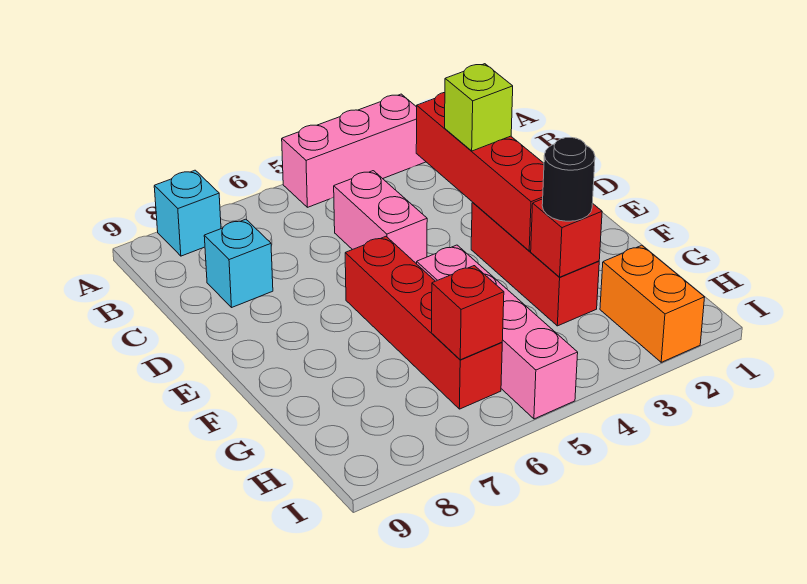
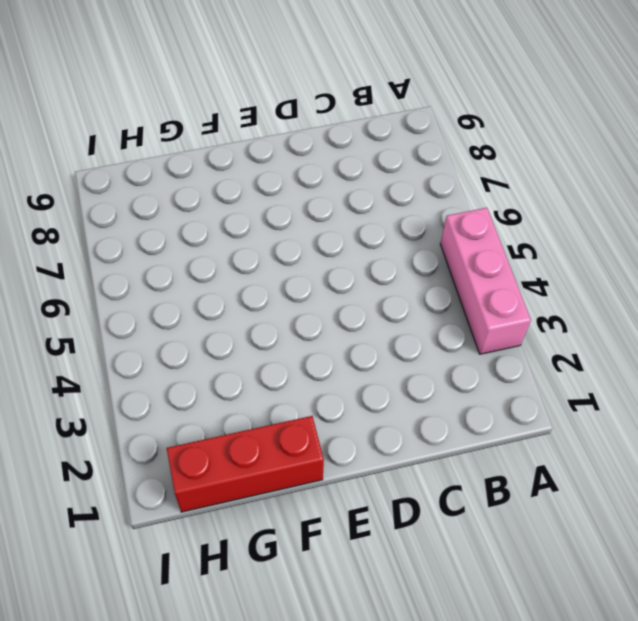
red brick F1:H1 level 1 -> red brick E3:G3 level 1
none -> cyan brick A8 level 1
none -> pink brick C5:D5 level 1
none -> cyan brick C8 level 1

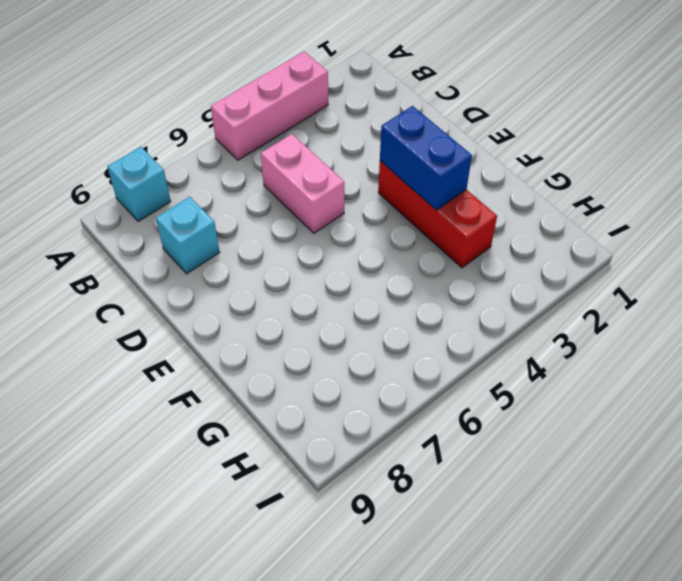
blue brick E3:F3 level 2 -> red brick C3:F3 level 2
none -> red brick E6:H6 level 1
none -> pink brick F5:I5 level 1
none -> orange brick H2:I2 level 1

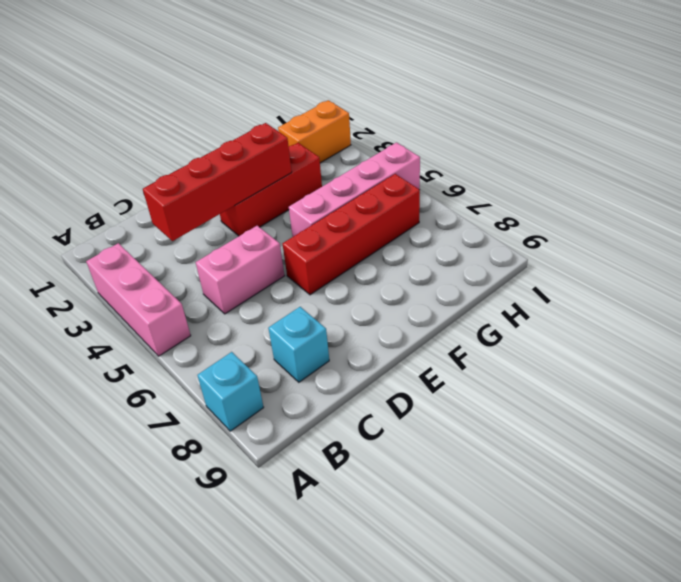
none -> red brick G3 level 2
none -> red brick H6 level 2
none -> lime brick D3 level 3

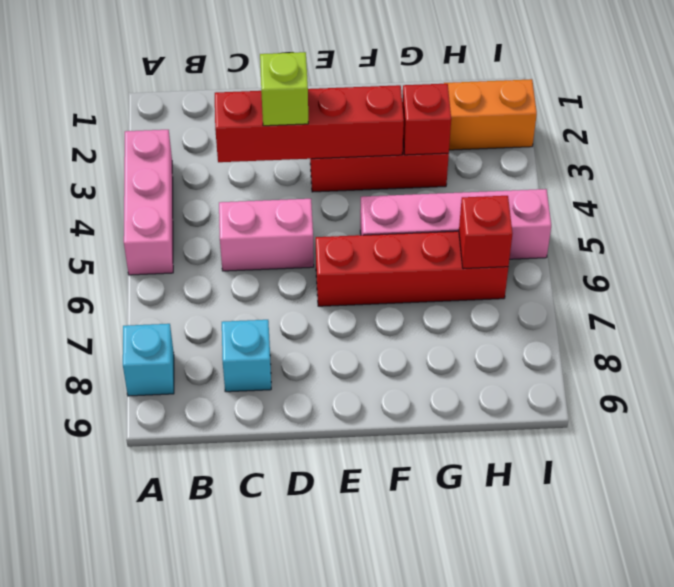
none -> black round brick G3 level 3

